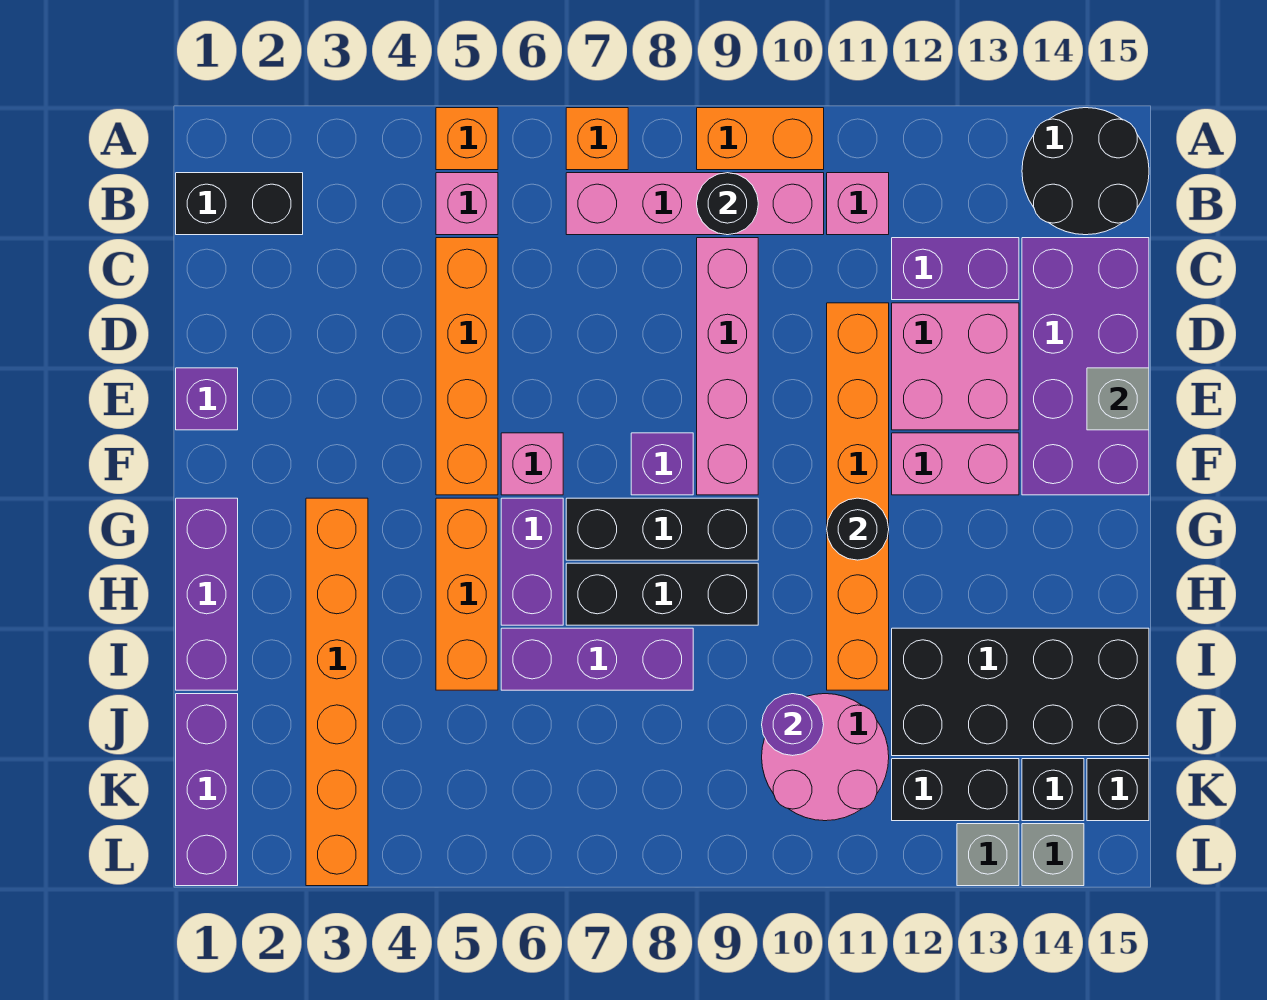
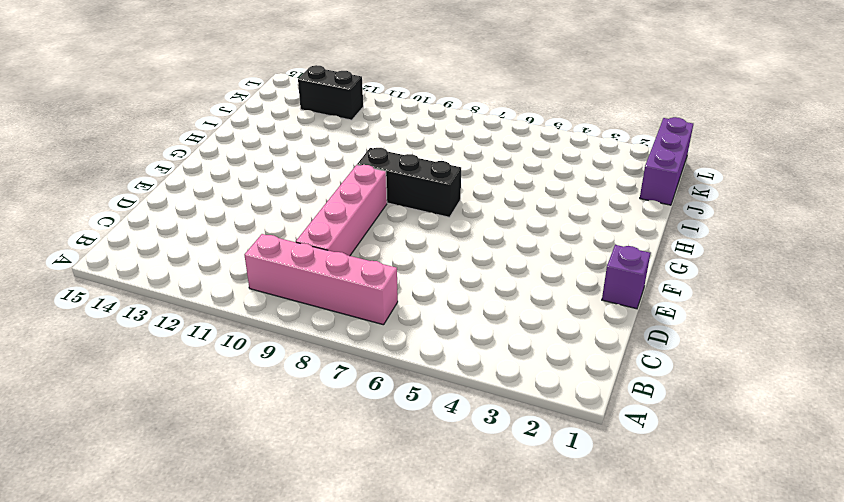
none -> orange brick A5 level 1
none -> orange brick A7 level 1
none -> orange brick A9:A10 level 1
none -> black round brick A14:B15 level 1

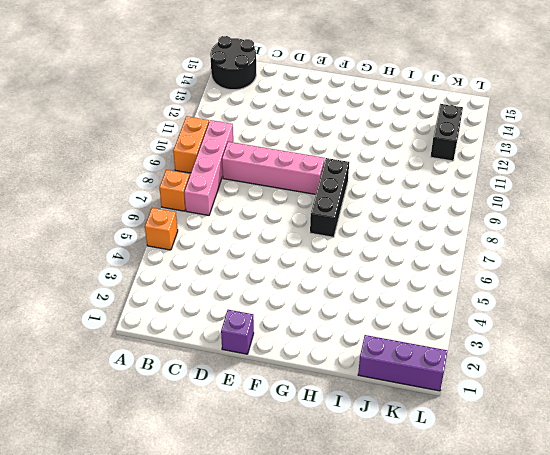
none -> black brick B1:B2 level 1
none -> pink brick B5 level 1
none -> pink brick B11 level 1
none -> orange brick C5:F5 level 1

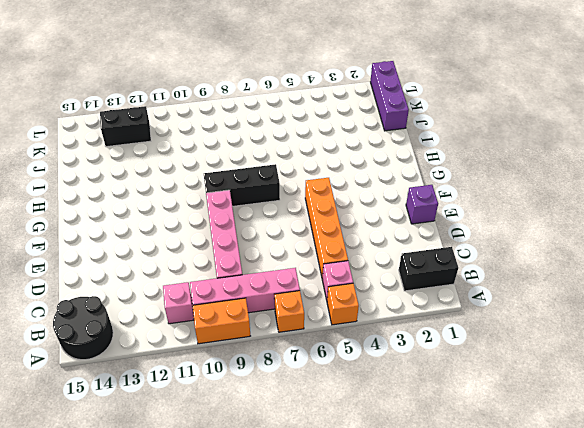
none -> purple brick C12:C13 level 1
none -> purple brick C14:F15 level 1
none -> orange brick D11:I11 level 1
none -> pink brick D12:E13 level 1

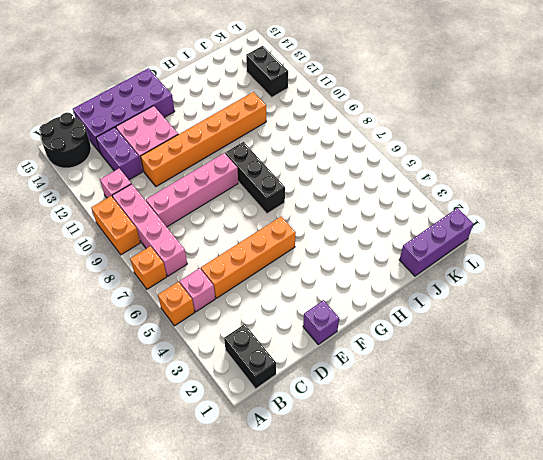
none -> pink brick F6 level 1
none -> purple brick F8 level 1
none -> pink brick F12:F13 level 1
none -> purple brick G1:I1 level 1

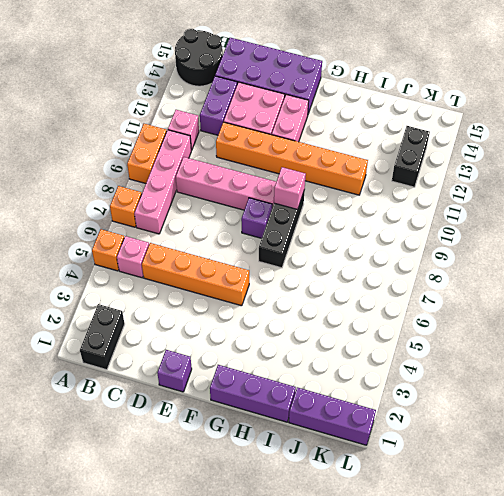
pink brick G9 level 2 -> pink brick F6 level 1
none -> orange brick G3:L3 level 1
none -> orange brick G5:I5 level 1
none -> purple brick G6:H6 level 1
none -> black brick H7:H9 level 1

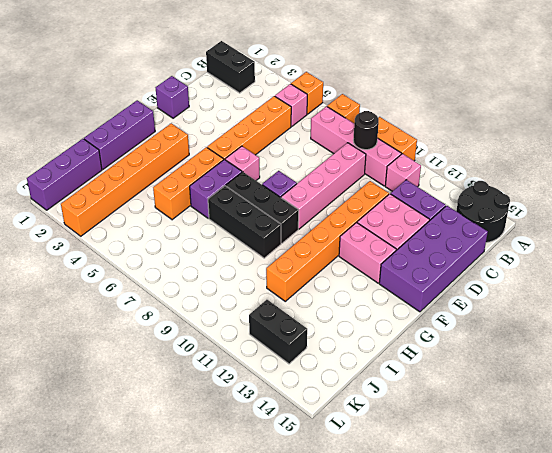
none -> purple brick I6:I8 level 1
none -> black brick I12:J15 level 1
none -> pink round brick J10:K11 level 1
none -> black brick K14 level 1

